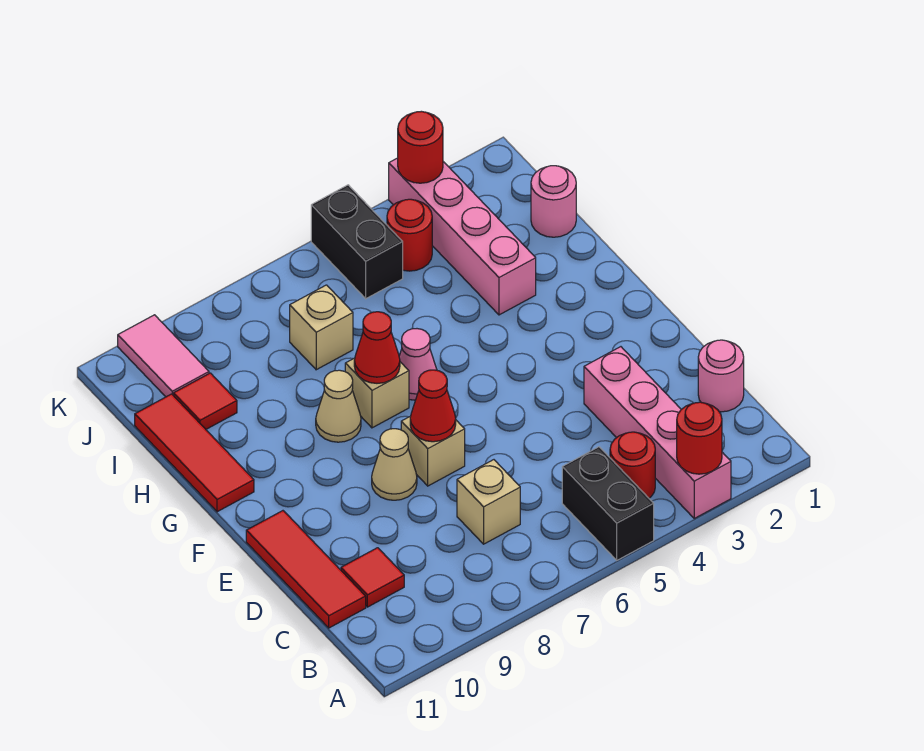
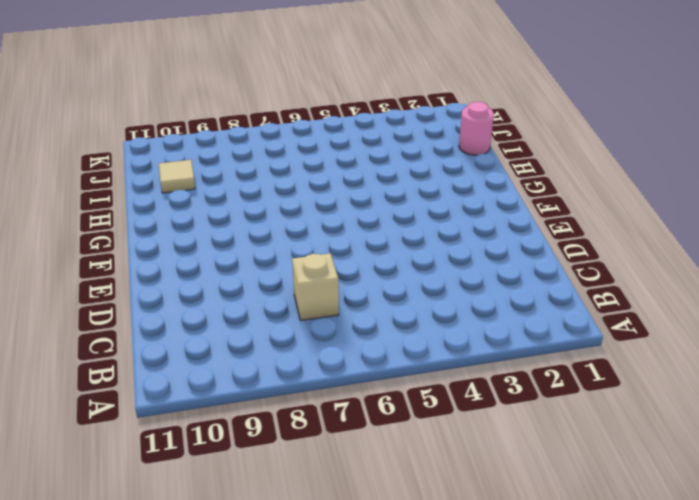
tan tile I10 level 1 -> red tile I10 level 1
none -> pink brick A3:D3 level 1
none -> black brick A5:B5 level 1
none -> red round brick B4 level 1

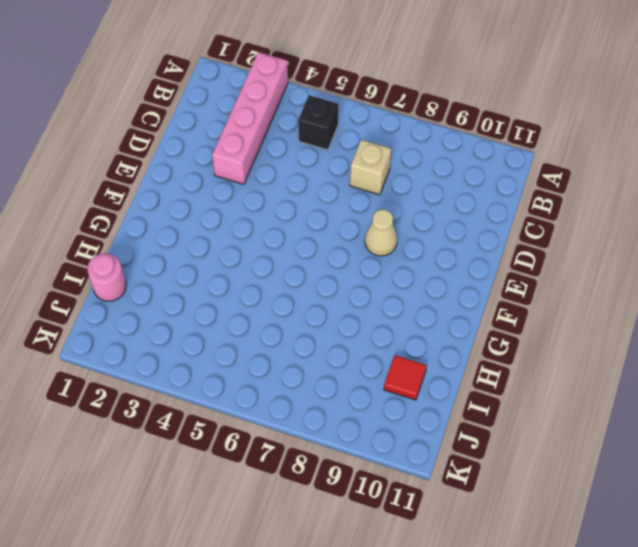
black brick B5 level 1 -> black brick A5:B5 level 1
none -> red round brick B4 level 1
none -> pink round brick C1 level 1
none -> red tile C10 level 1

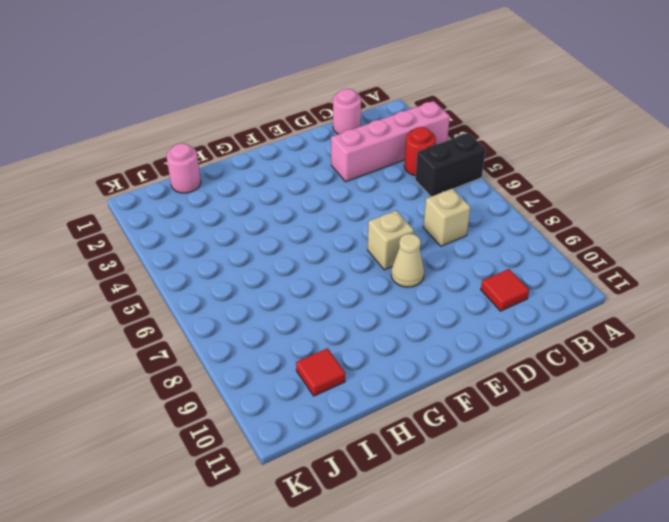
none -> red tile C11:E11 level 1
none -> pink cone G6 level 1
none -> tan brick G7 level 1

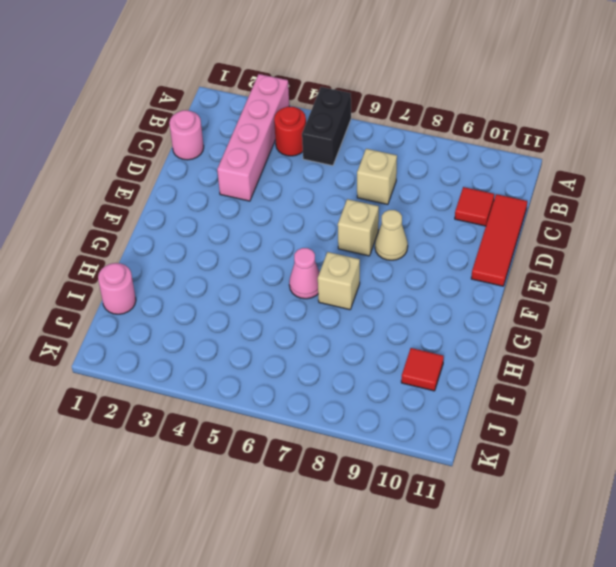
none -> tan cone G8 level 1
none -> red tile G11:I11 level 1
none -> pink brick H3:K3 level 1

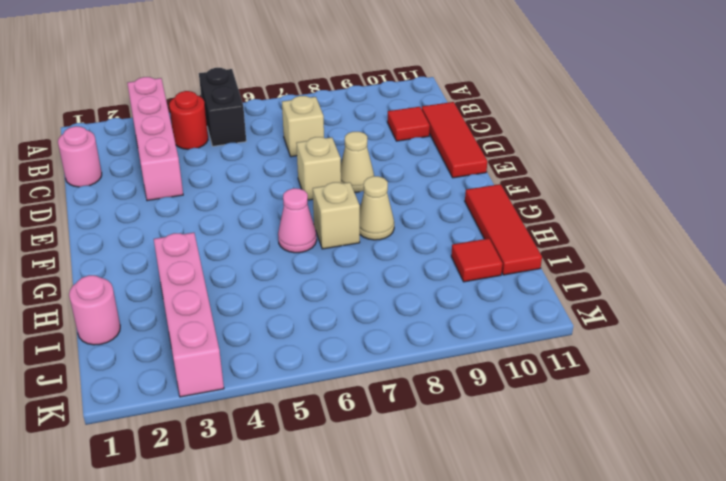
none -> tan brick I7 level 1
none -> red round brick J4 level 1
none -> black brick J5:K5 level 1

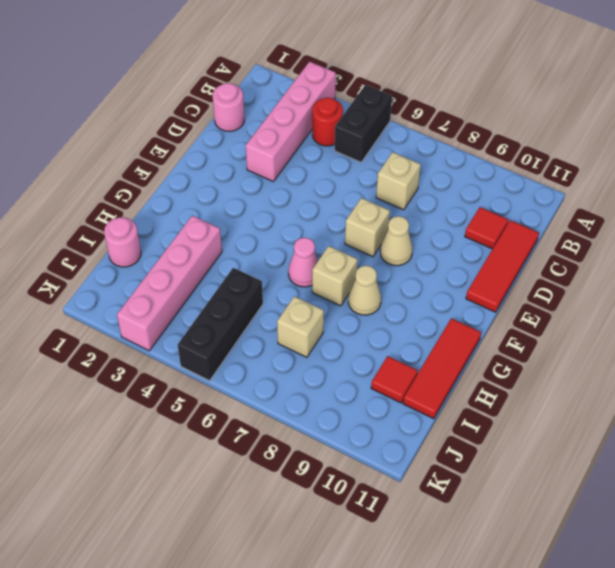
black brick I5:K5 level 1 -> black brick J5:K5 level 1
none -> red round brick J4 level 1
none -> pink tile J10:K10 level 1
none -> red round brick A3 level 2

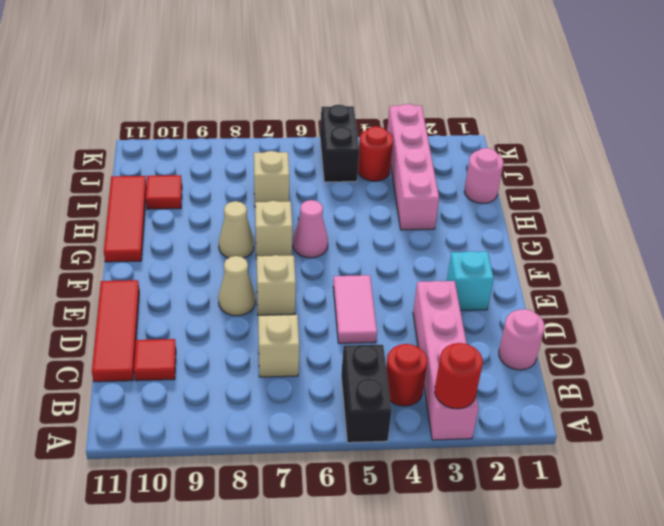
pink tile D5:E5 level 1 -> pink tile J10:K10 level 1
cyan brick E2 level 1 -> none
none -> red cone E7 level 2
none -> red cone G7 level 2
none -> red round brick K3 level 2

